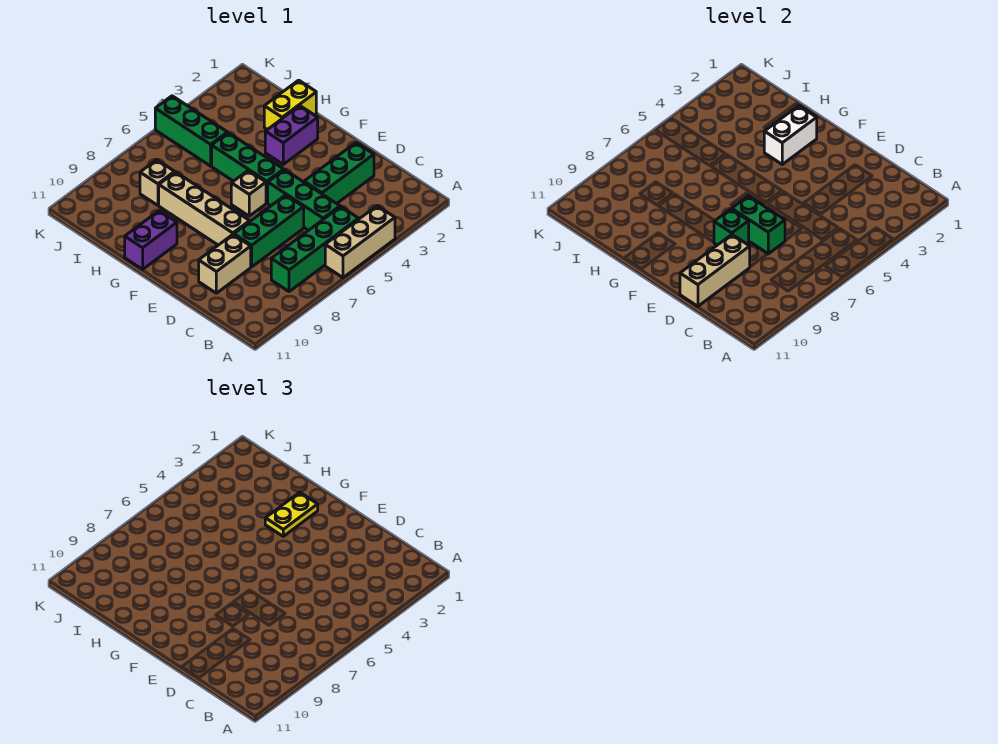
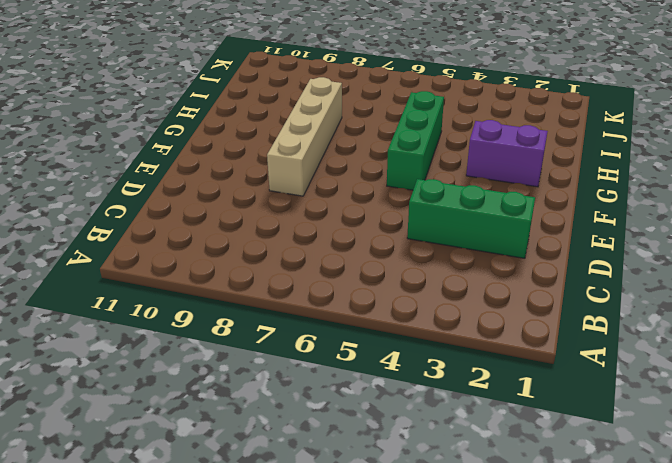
none -> tan brick A4:A6 level 1
none -> green brick B5:B8 level 1
none -> green brick C5:E5 level 1

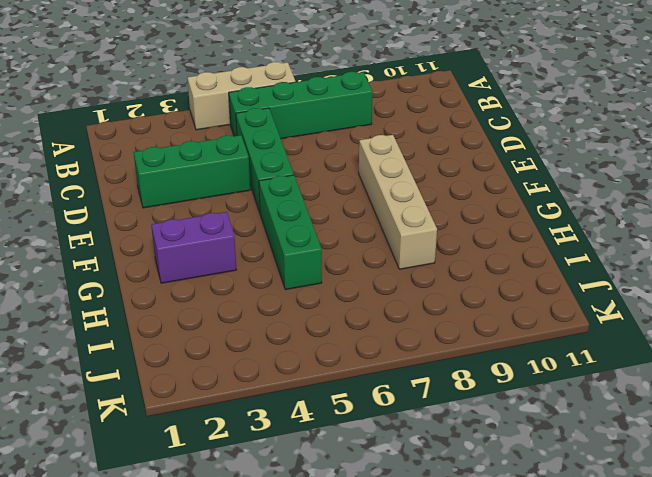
none -> green brick D6:D8 level 1
none -> tan brick D9:D10 level 1
none -> tan brick F6 level 1

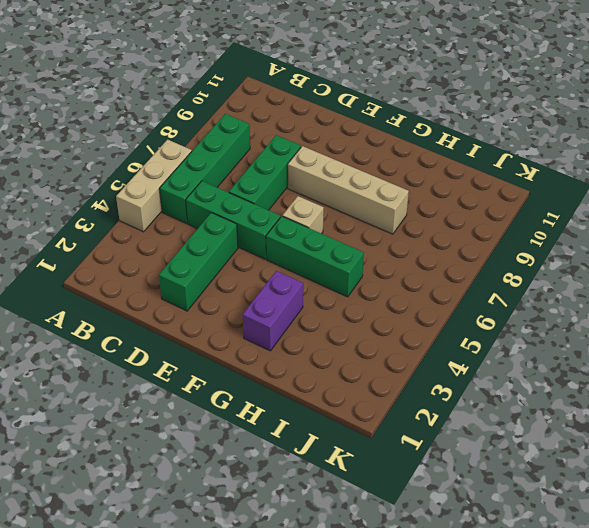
none -> tan brick D9:D10 level 1
none -> purple brick G10:G11 level 1
none -> yellow brick H1:H2 level 1

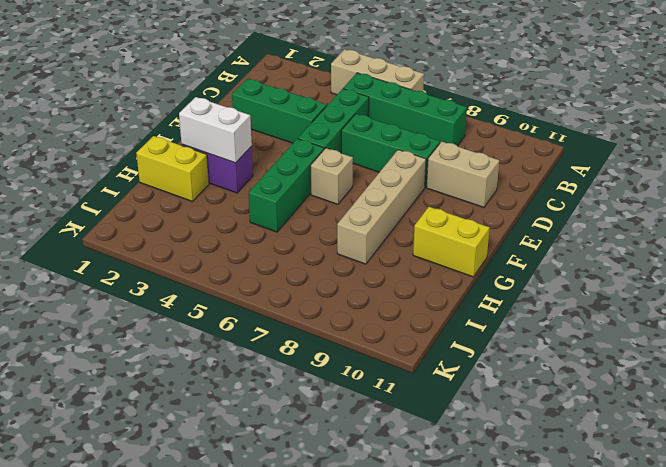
yellow brick G10:G11 level 1 -> purple brick G10:G11 level 1
none -> green brick I5:K5 level 1
none -> tan brick I8 level 1
none -> green brick D7:E7 level 2

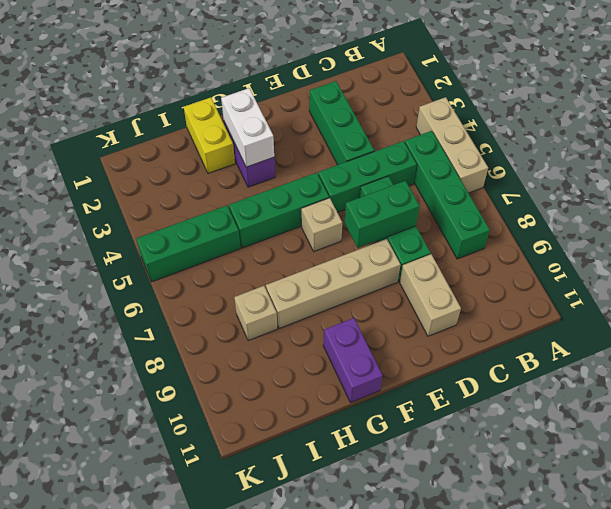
none -> tan brick D9:D11 level 2
none -> green brick E8 level 2
none -> yellow plate G2:G3 level 3

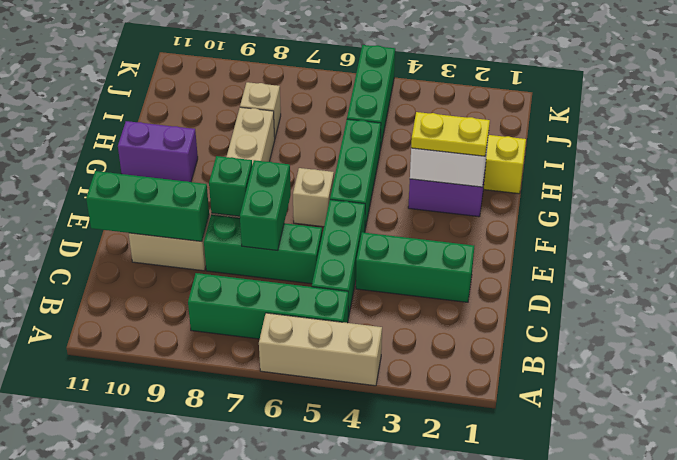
green brick D9:D11 level 2 -> tan brick D9:D11 level 2

